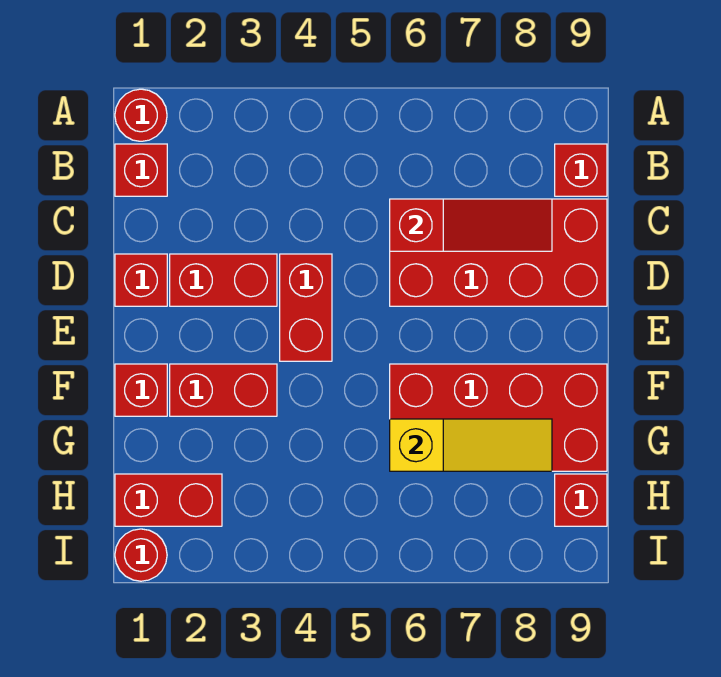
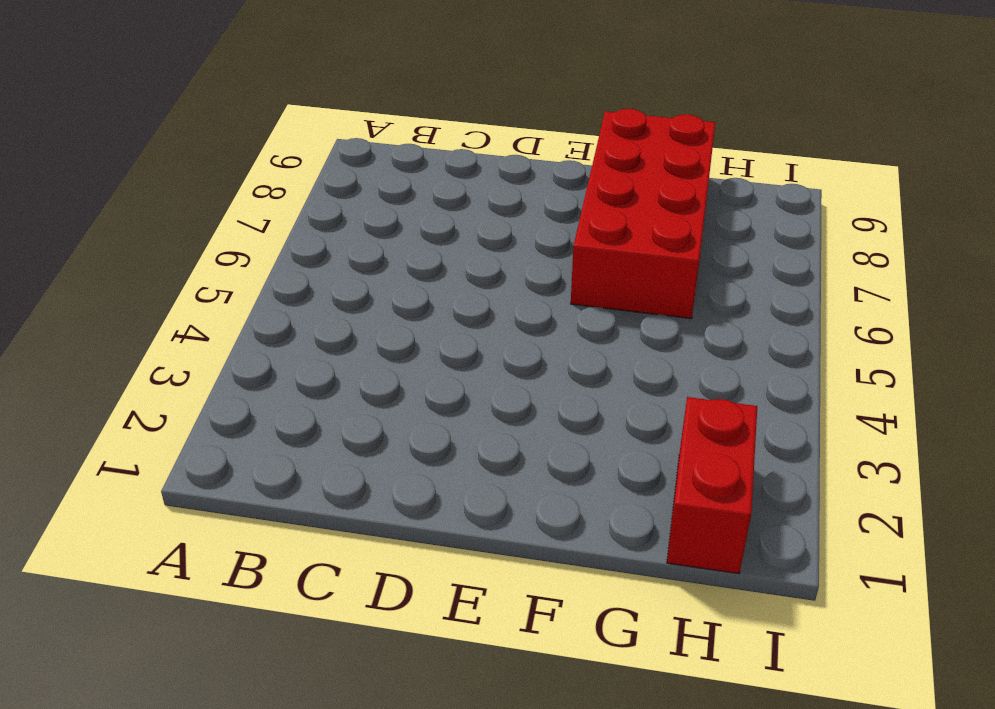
none -> red round brick A1 level 1
none -> red brick B1 level 1
none -> red brick B9 level 1

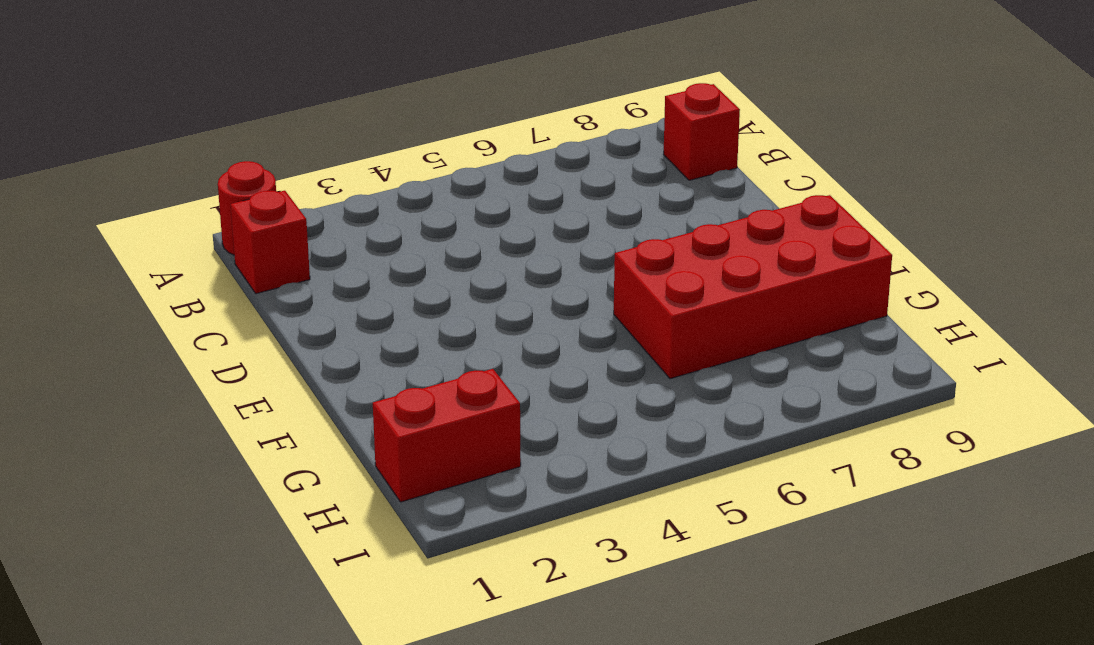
none -> red brick C6:D9 level 1
none -> red brick D1 level 1
none -> red brick D2:D3 level 1

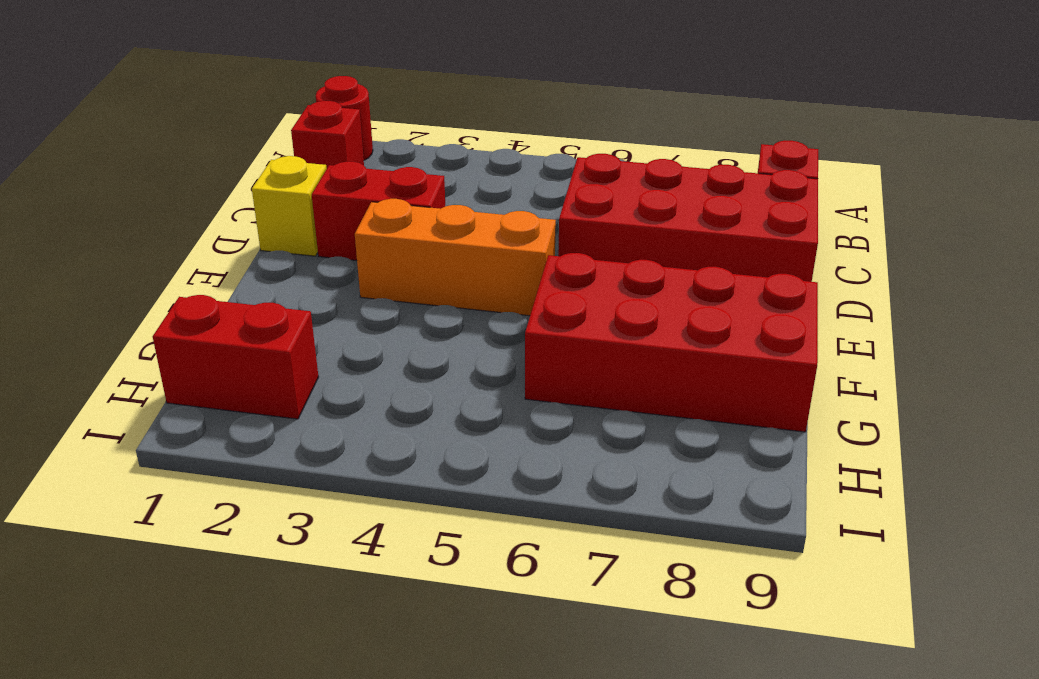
yellow brick D1 level 1 -> red brick D1 level 1
orange brick E3:E5 level 1 -> red brick D4:E4 level 1
none -> red brick F1 level 1
none -> red brick F2:F3 level 1
none -> red brick H9 level 1

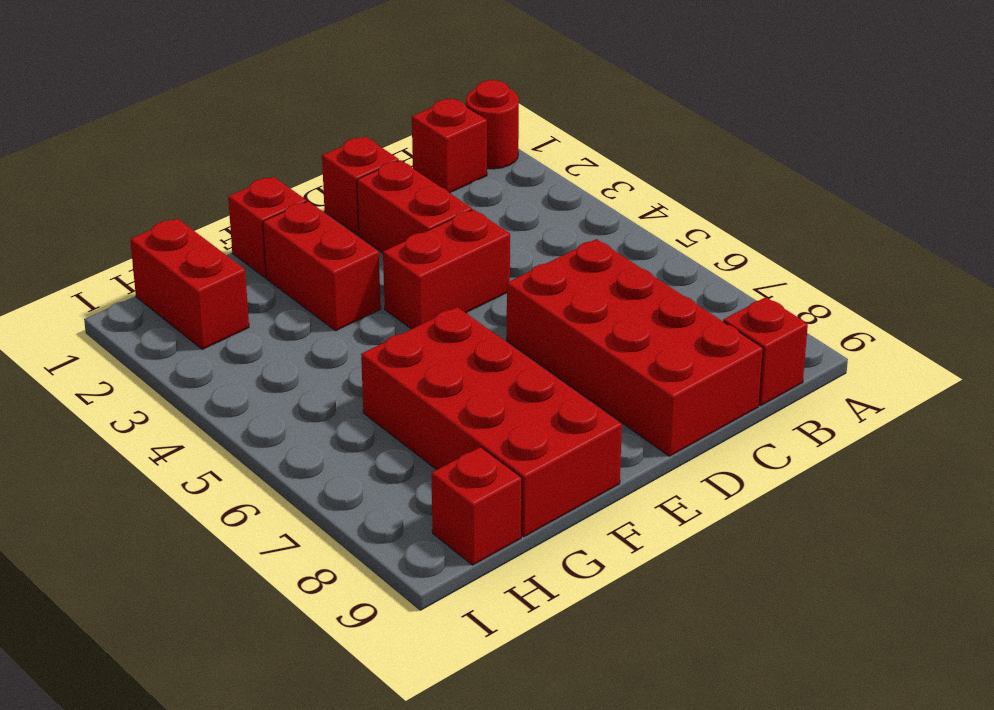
none -> red round brick I1 level 1
none -> red slope C6:C8 level 2 top 6
none -> yellow slope G6:G8 level 2 top 6

